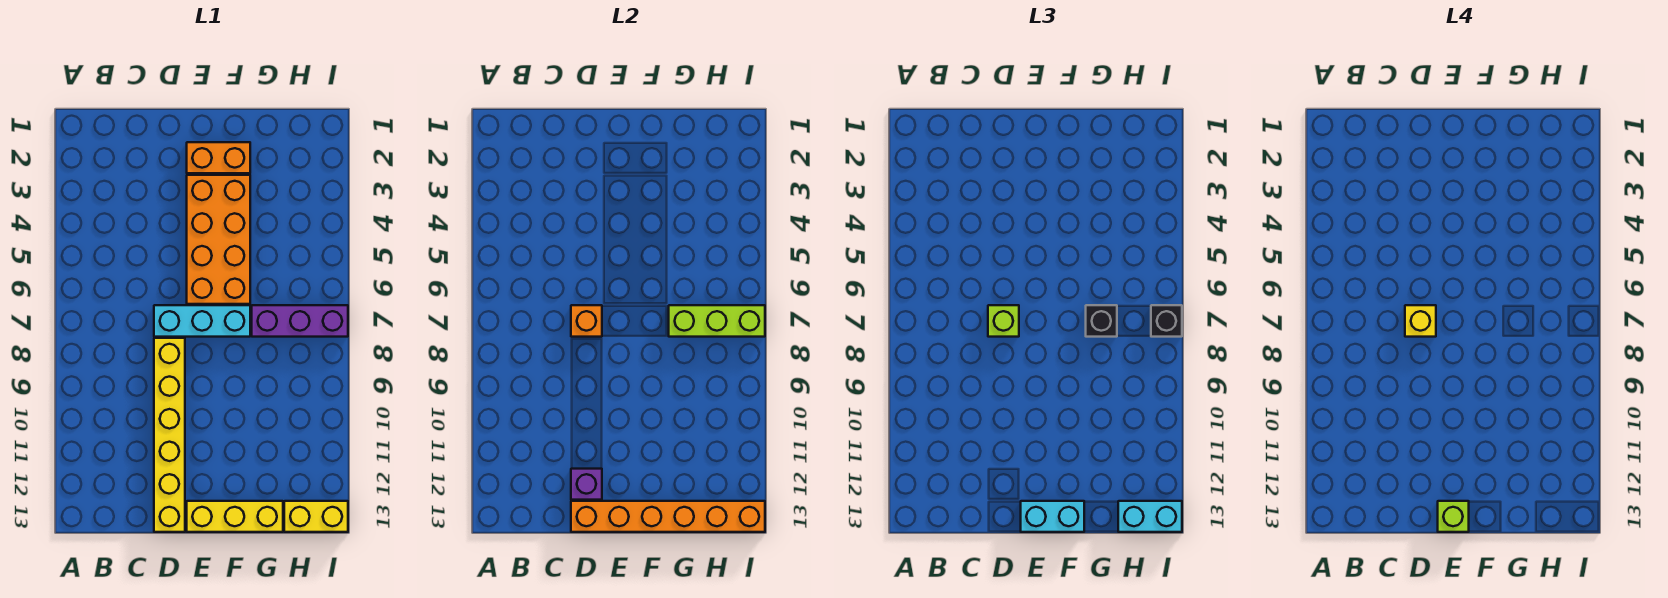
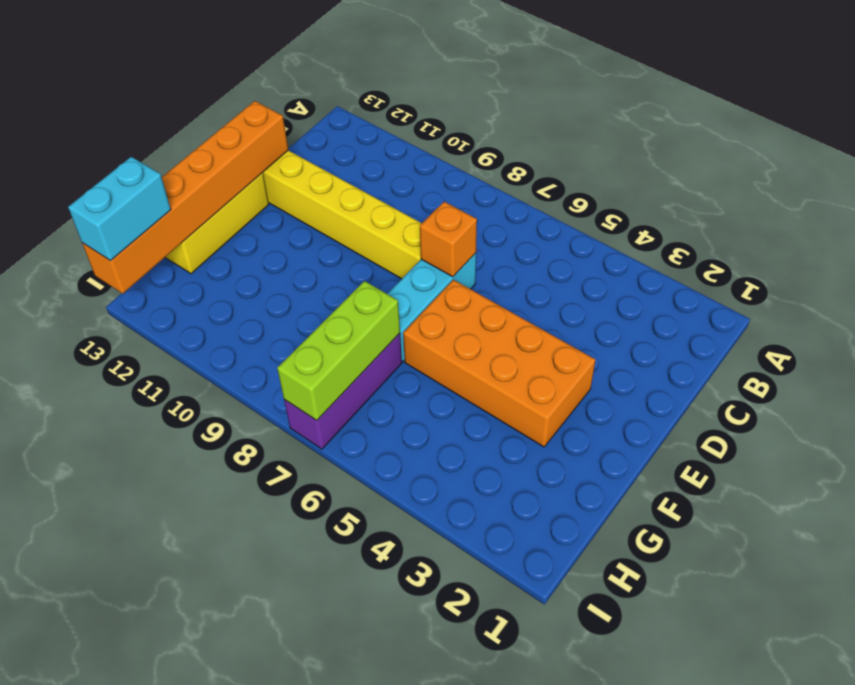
none -> orange brick E2:F2 level 1
none -> yellow brick H13:I13 level 1
none -> purple brick D12 level 2

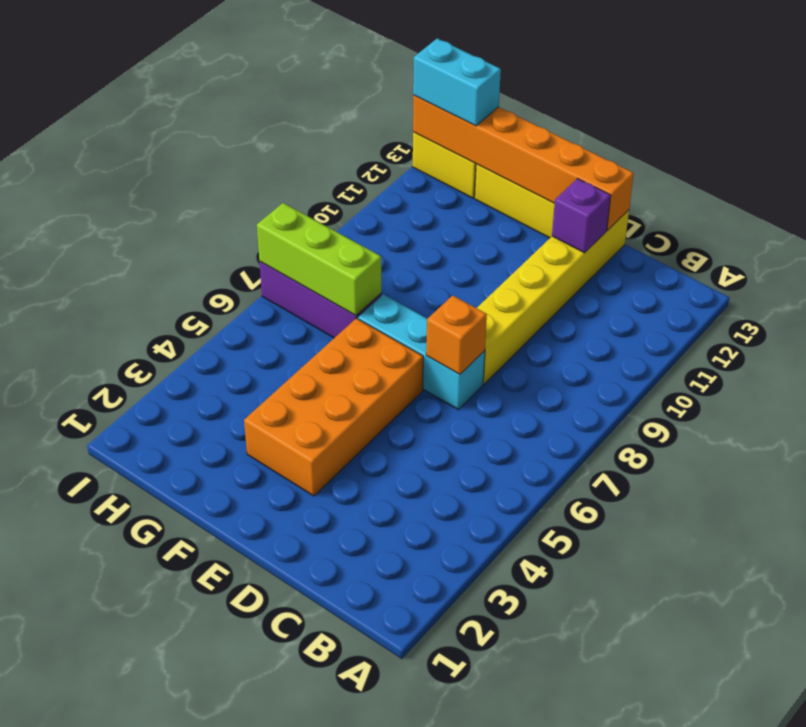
none -> orange brick E2:F2 level 1
none -> lime brick D7 level 3
none -> cyan brick E13:F13 level 3

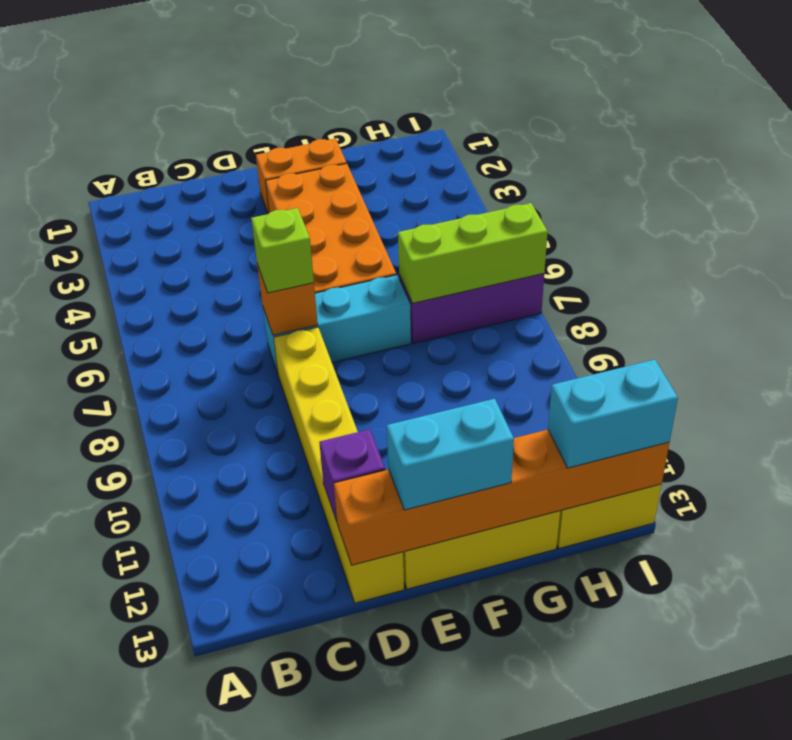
none -> black brick G7 level 3
none -> black brick I7 level 3
none -> yellow brick D7 level 4

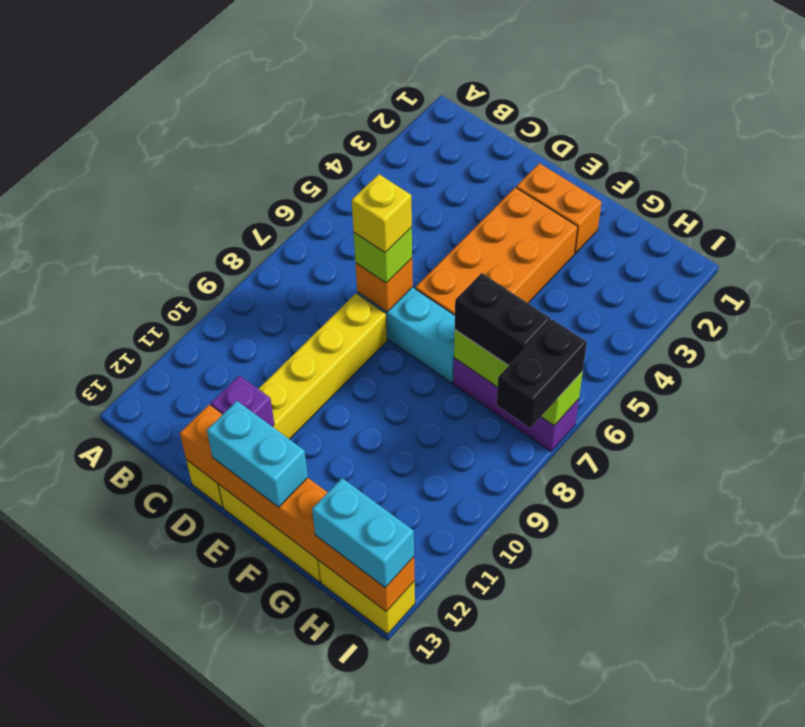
black brick G7:H7 level 3 -> black brick G7 level 3
black brick I7:I8 level 3 -> black brick I7 level 3
none -> lime brick E13 level 4

